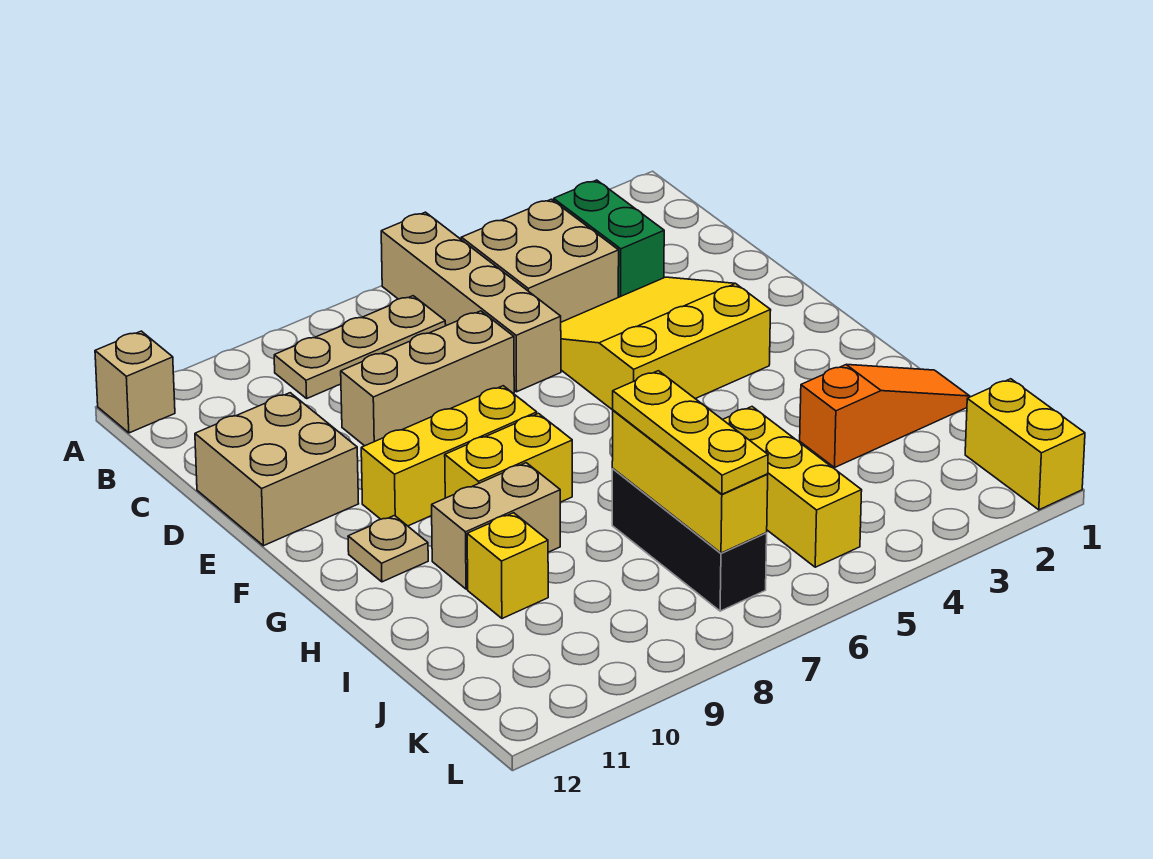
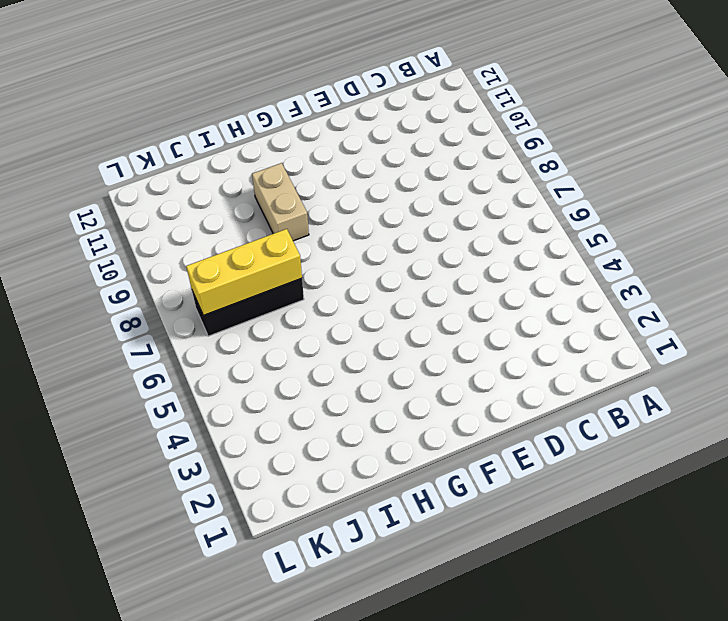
none -> tan brick A6:D6 level 1
none -> tan brick A12 level 1
none -> green brick B3:C3 level 1

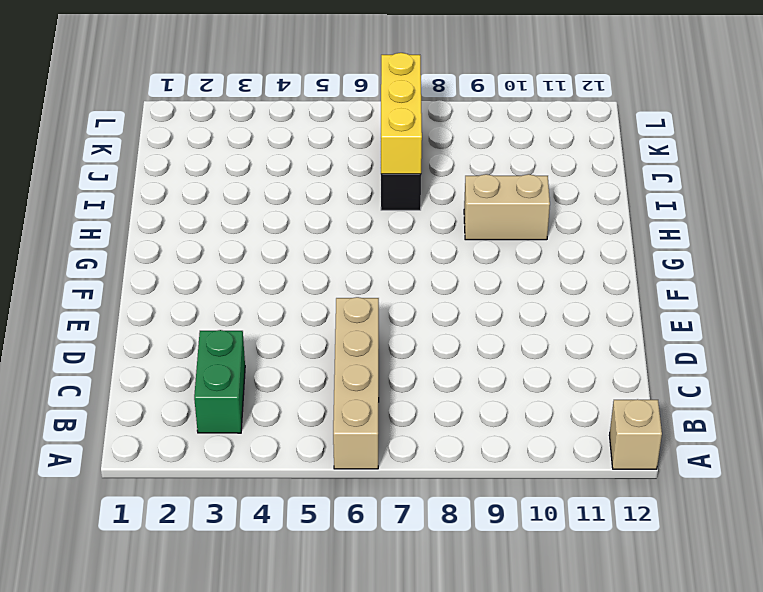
none -> tan brick B4:C5 level 1
none -> tan plate B7:B9 level 1
none -> yellow slope D3:F5 level 1 top F

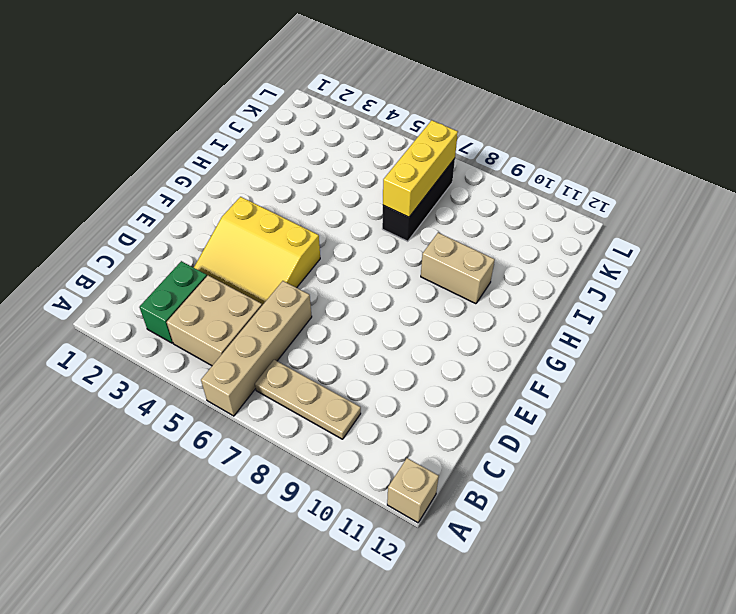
none -> tan brick D7:D9 level 1
none -> tan brick D11:E12 level 1
none -> yellow brick F8:F10 level 1

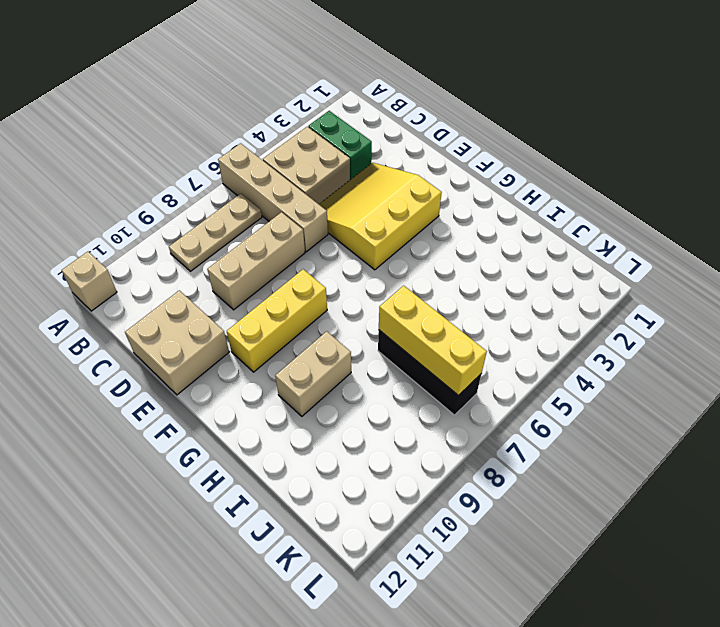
none -> yellow brick G8:G9 level 1
none -> tan plate G11 level 1
none -> orange slope I1:I3 level 1 top 3

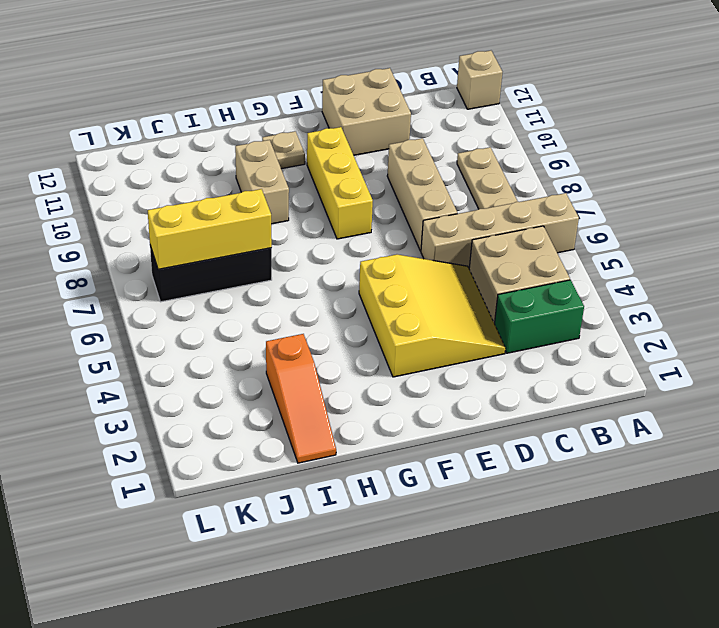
none -> yellow brick G8:G9 level 1
none -> yellow brick I5:K5 level 1
none -> yellow brick I10 level 1

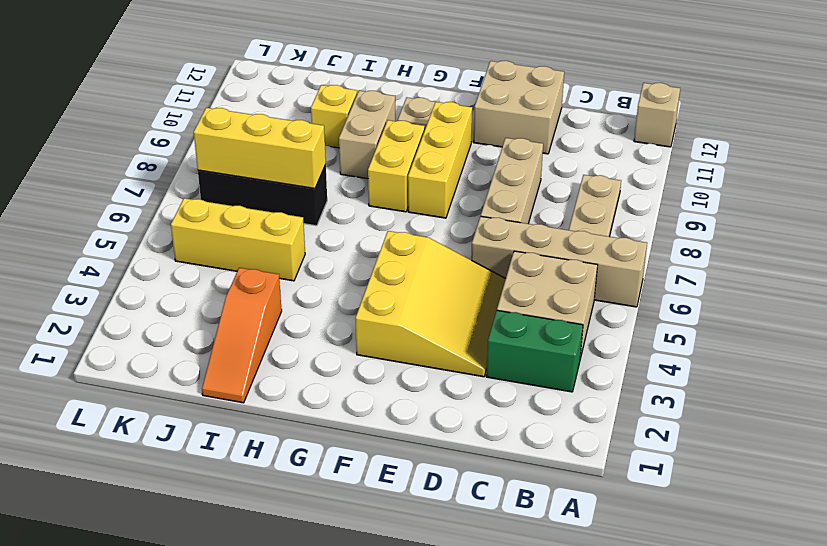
none -> yellow brick K1:L1 level 1
none -> yellow plate I7:K7 level 3

